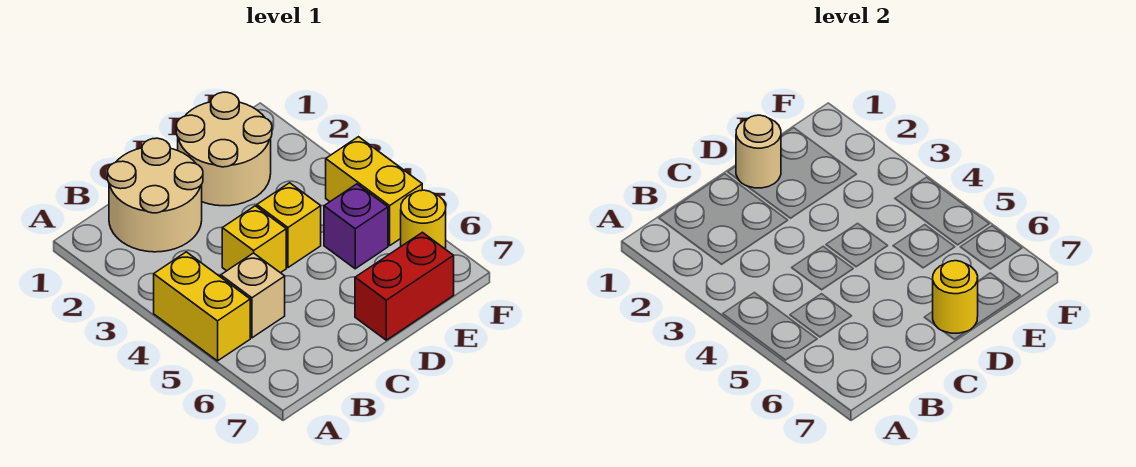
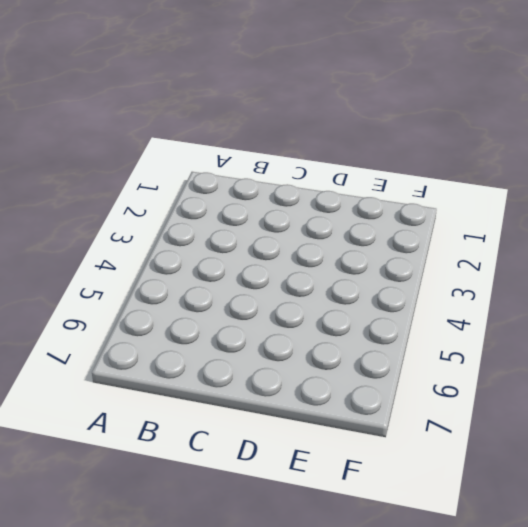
none -> yellow brick A4:A5 level 1
none -> tan round brick B1:C2 level 1
none -> tan brick B5 level 1

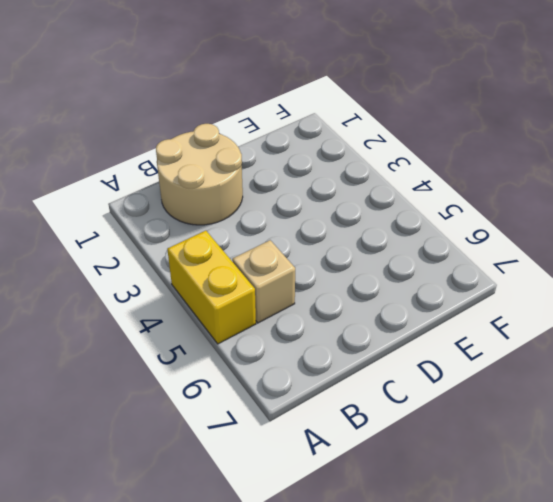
none -> yellow brick C4 level 1
none -> tan round brick D1:E2 level 1
none -> yellow brick D4 level 1

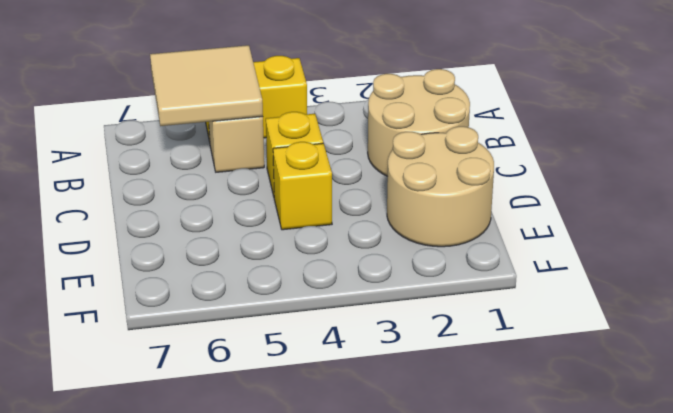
tan tile A5:B6 level 2 -> none
none -> red brick D7:E7 level 1
none -> purple brick E5 level 1
none -> yellow brick F4:F5 level 1

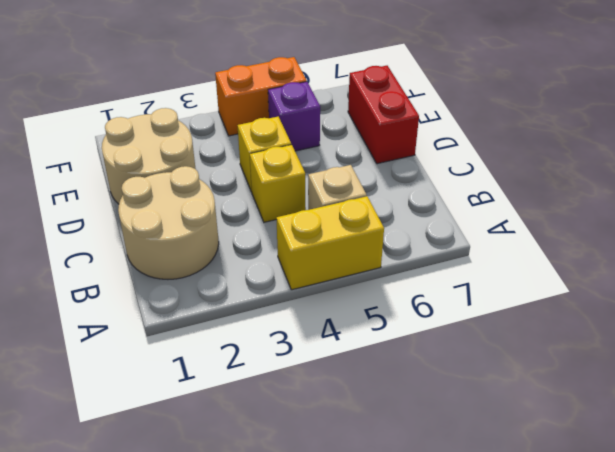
orange brick F4:F5 level 1 -> yellow brick F4:F5 level 1
none -> yellow round brick F6 level 1
none -> tan round brick D1 level 2
none -> yellow round brick D7 level 2

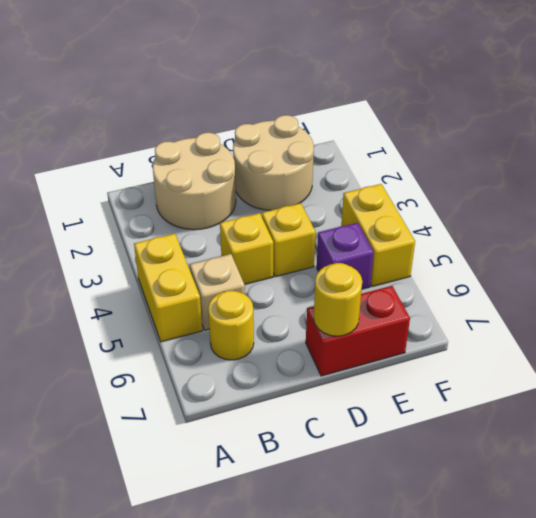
yellow round brick B6 level 1 -> yellow round brick F6 level 1
none -> tan round brick D1 level 2

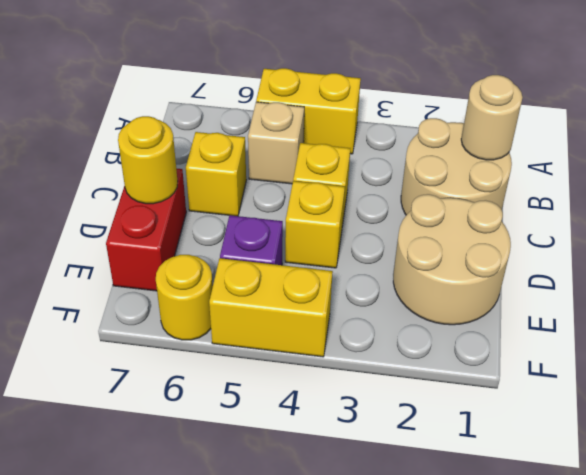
tan round brick B1 level 2 -> tan round brick D1 level 2
yellow brick C6 level 1 -> none

